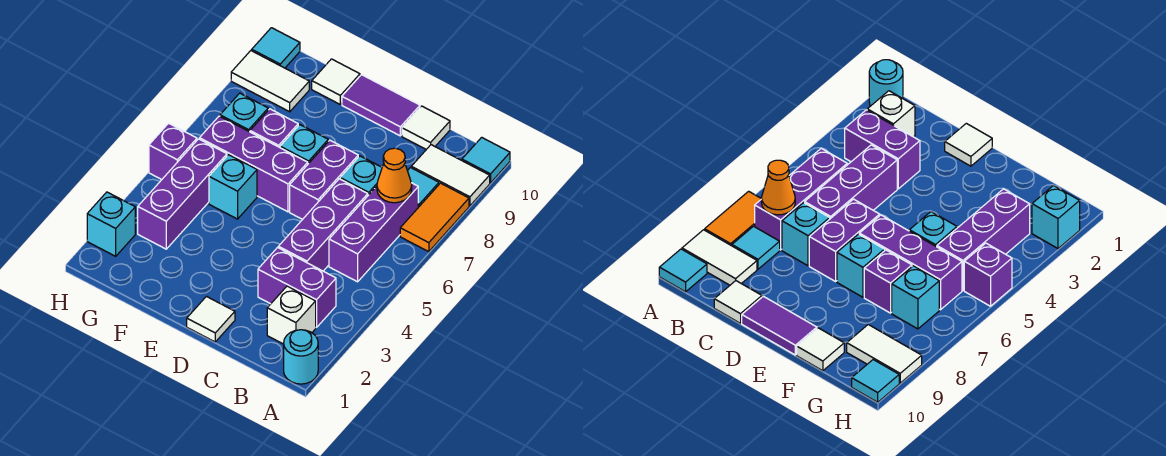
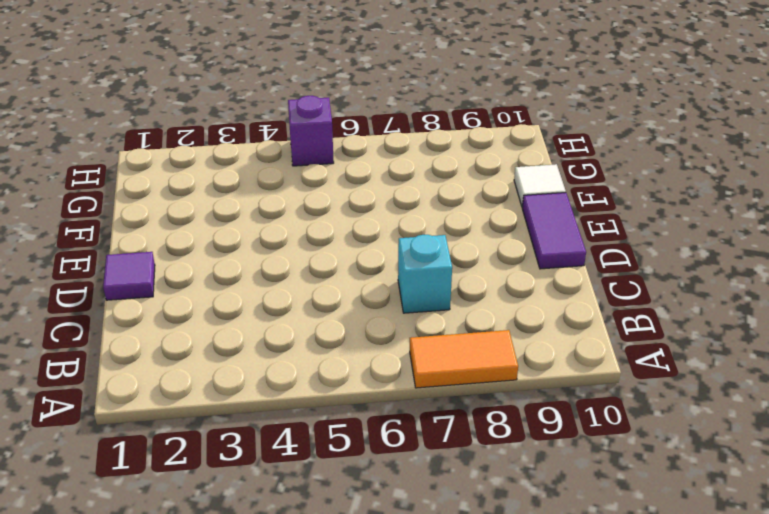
purple tile D1 level 1 -> white tile D1 level 1
none -> cyan round brick A1 level 1
none -> white tile A9:B9 level 1
none -> cyan tile A10 level 1

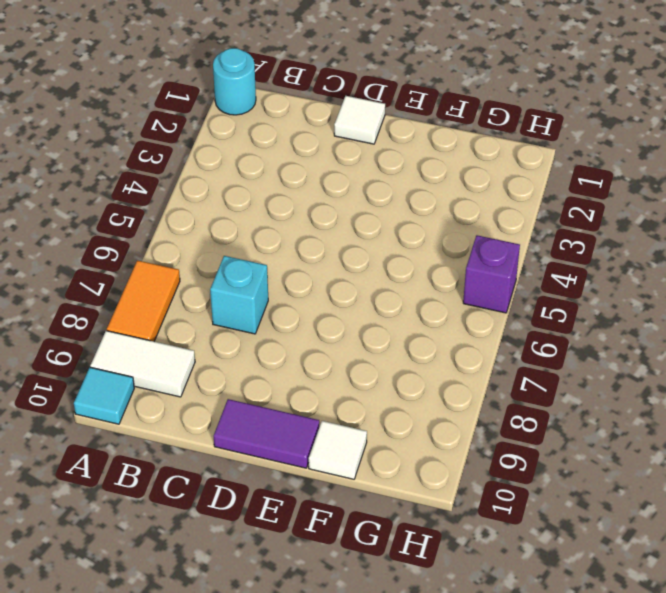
none -> white brick B2 level 1
none -> purple brick B3:C3 level 1
none -> purple brick B5:B7 level 1

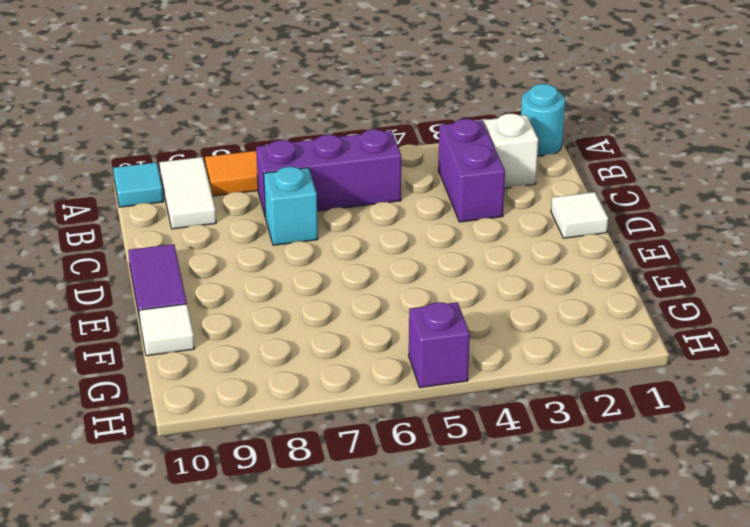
none -> cyan tile B8 level 1
none -> purple brick C4:C6 level 1
none -> white tile C10 level 1

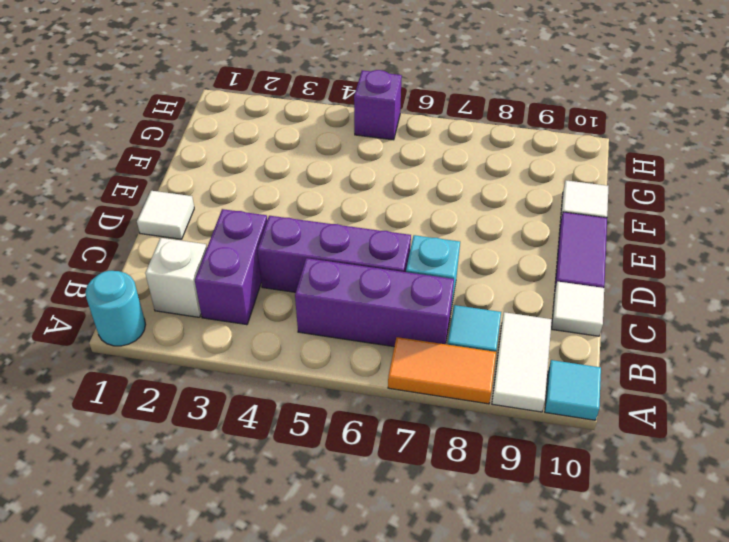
none -> purple brick D6:D7 level 1
none -> purple brick E6:G6 level 1
none -> cyan brick E7 level 1

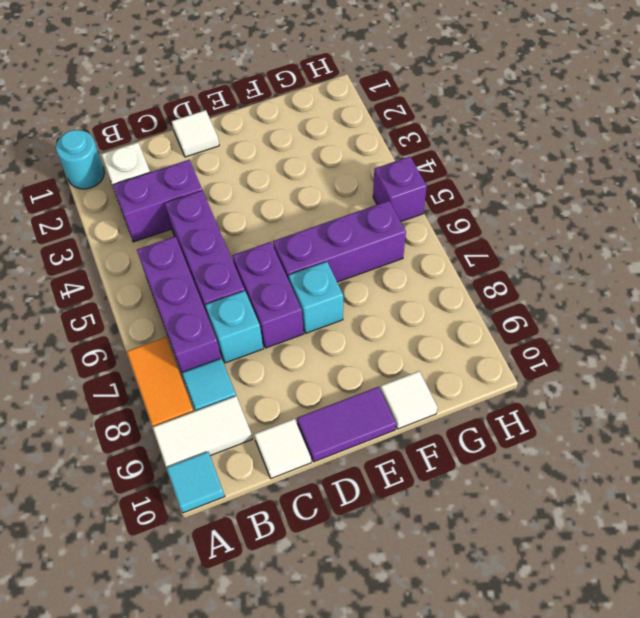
none -> cyan brick F5 level 1
none -> purple brick F7 level 1
none -> purple brick G3:G5 level 1

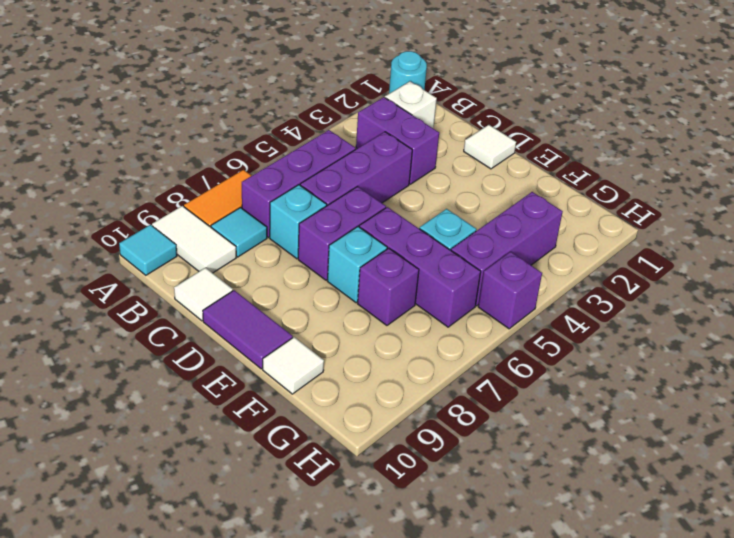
none -> cyan brick G7 level 1
none -> white tile G9:H9 level 1
none -> cyan brick H2 level 1

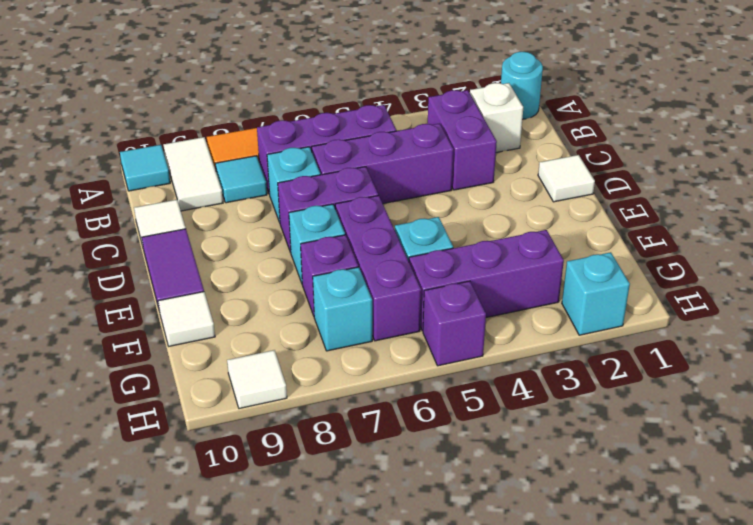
white tile H9 level 1 -> white tile G9:H9 level 1
none -> cyan tile H10 level 1
none -> orange cone B7 level 2

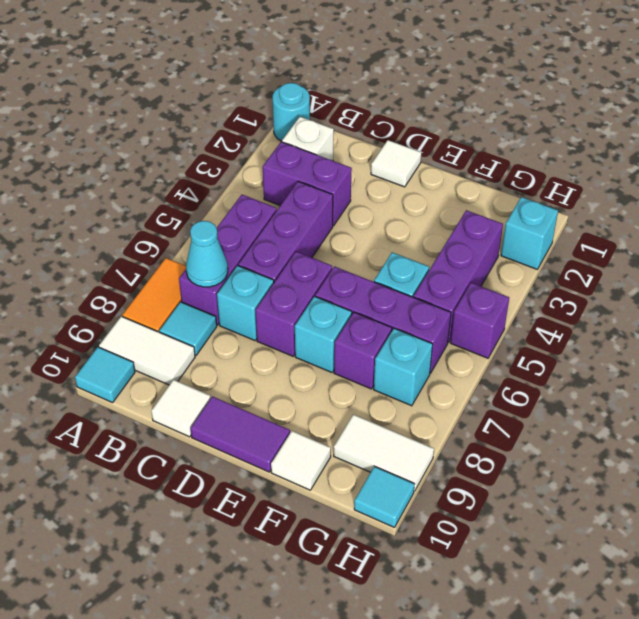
cyan cone B7 level 2 -> orange cone B7 level 2

